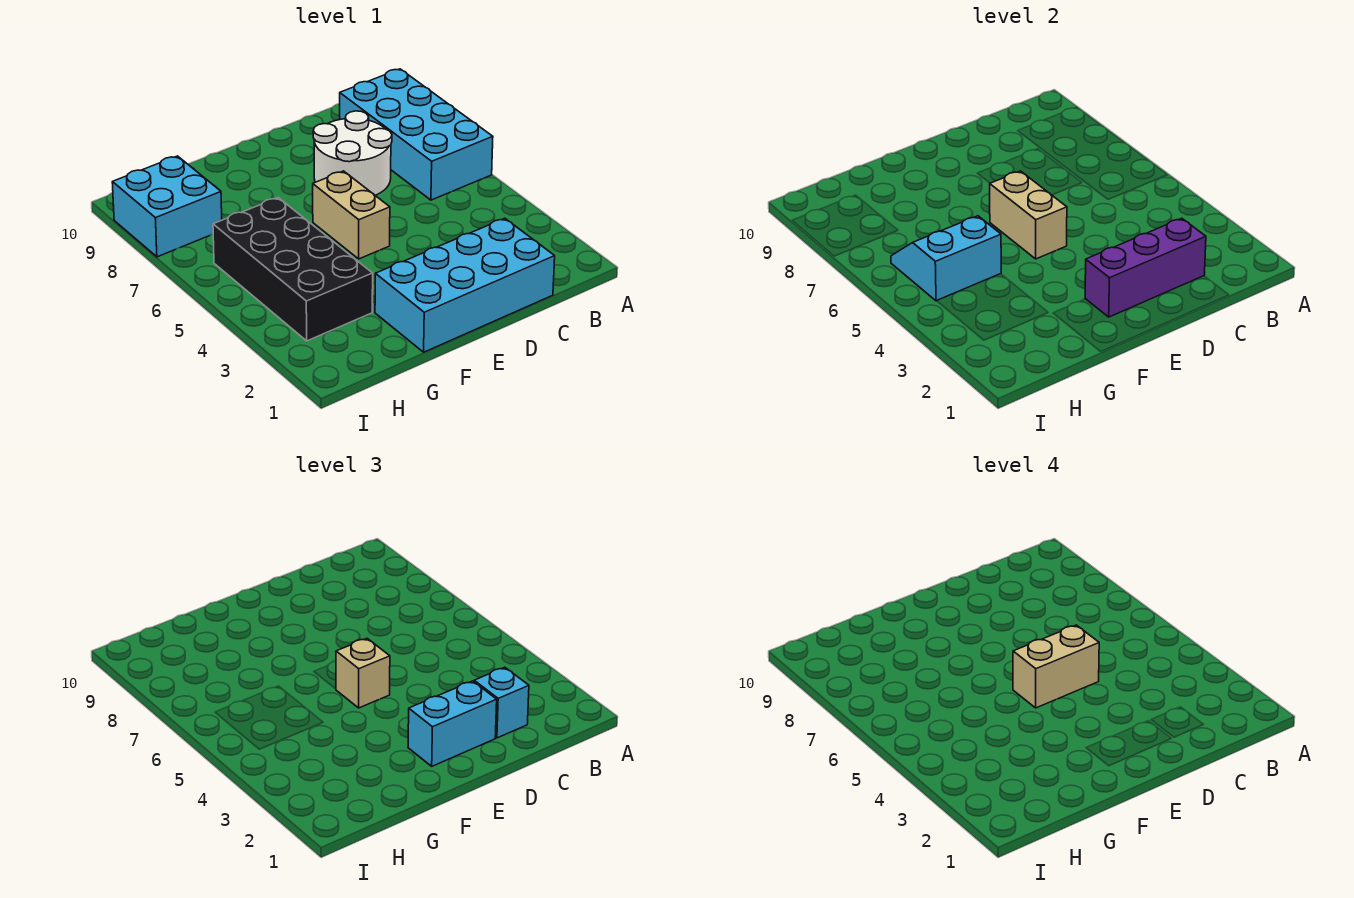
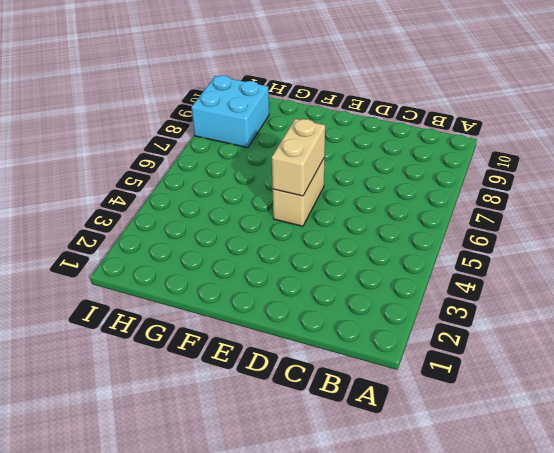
none -> cyan brick A6:B9 level 1
none -> cyan brick C1:F2 level 1
none -> white round brick C7:D8 level 1

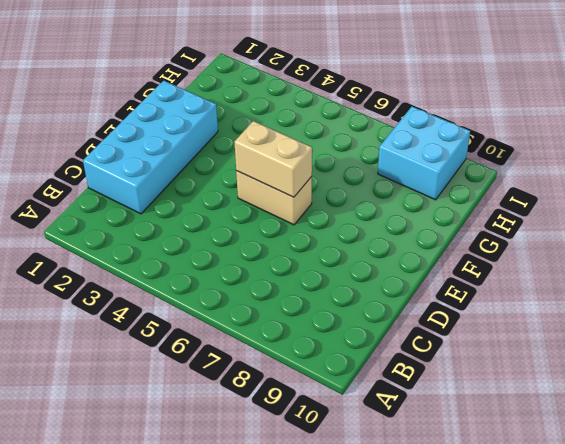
none -> cyan brick A6:B9 level 1
none -> white round brick C7:D8 level 1
none -> black brick G3:H6 level 1

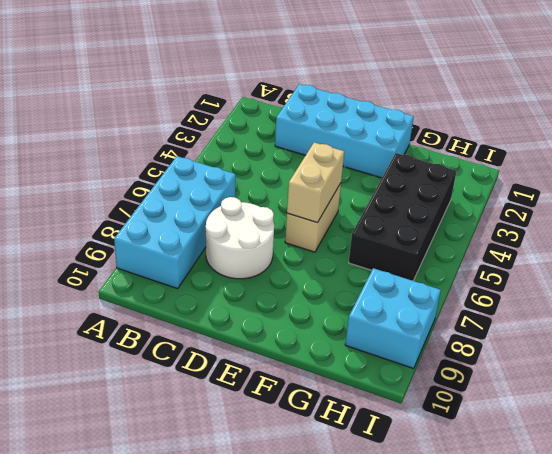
none -> purple brick C2:E2 level 2
none -> cyan slope G5:H6 level 2 top 5
none -> cyan brick C2 level 3

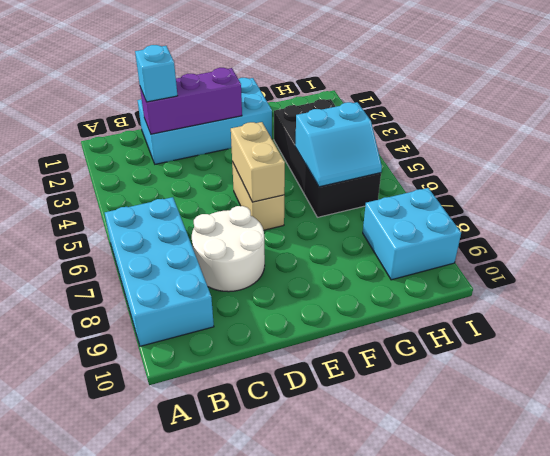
none -> cyan brick D2:E2 level 3
none -> tan brick E5 level 3
none -> tan brick D5:E5 level 4

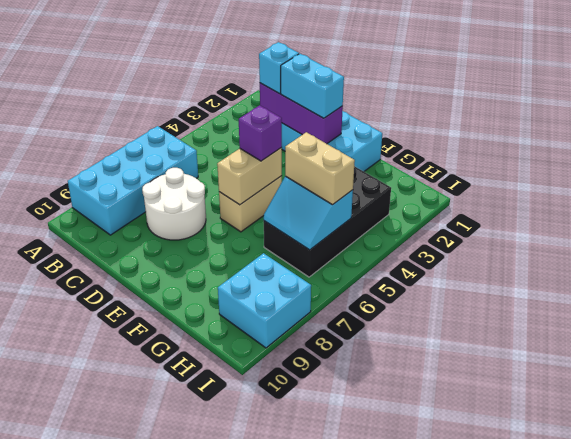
purple brick E5 level 3 -> tan brick E5 level 3
tan brick G5:H5 level 3 -> tan brick D5:E5 level 4

